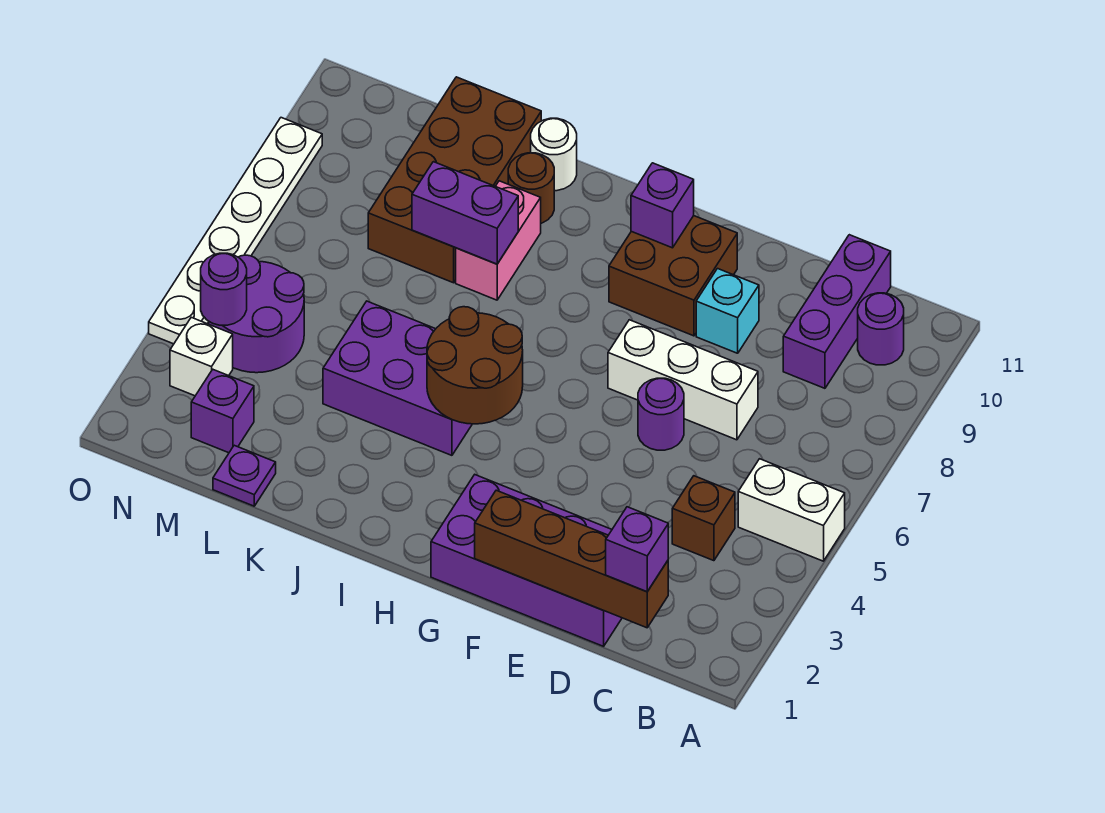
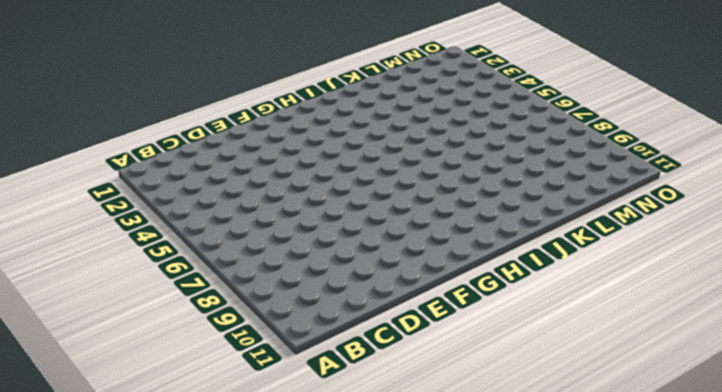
none -> white brick A5:B5 level 1
none -> purple round brick B10 level 1
none -> brown brick C4 level 1

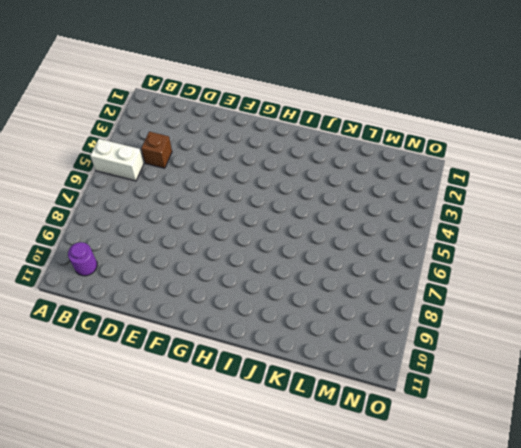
none -> purple brick C9:C11 level 1
none -> purple brick D1:G2 level 1
none -> white brick D7:F7 level 1

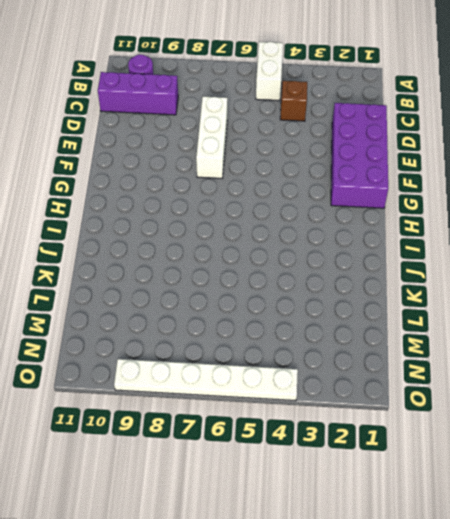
none -> purple round brick E6 level 1
none -> cyan brick E9 level 1
none -> brown brick F9:G10 level 1

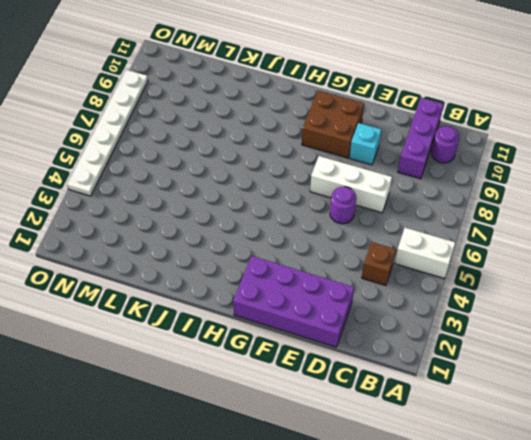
none -> purple brick I4:K5 level 1
none -> pink brick J8:J9 level 1
none -> brown round brick J10 level 1

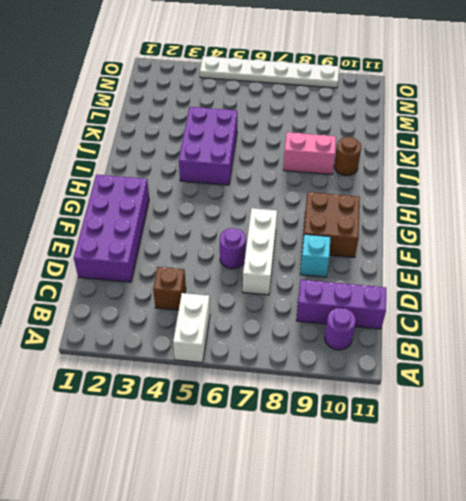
none -> white round brick J11 level 1
none -> brown brick K8:L11 level 1
none -> purple plate L1 level 1

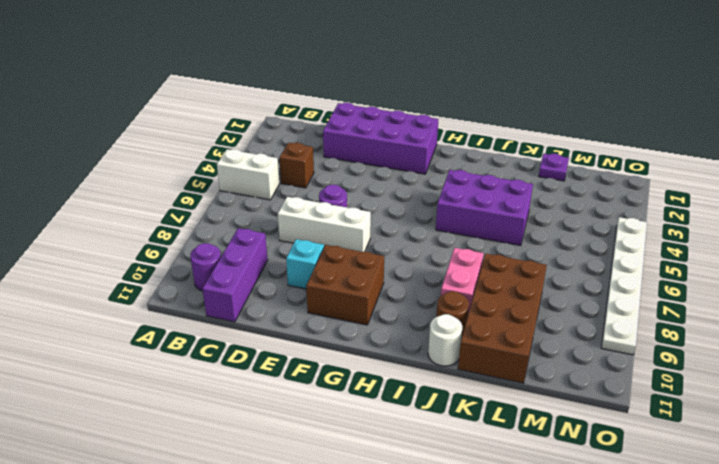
none -> purple brick M2 level 1
none -> purple round brick M4:N5 level 1
none -> white brick N3 level 1

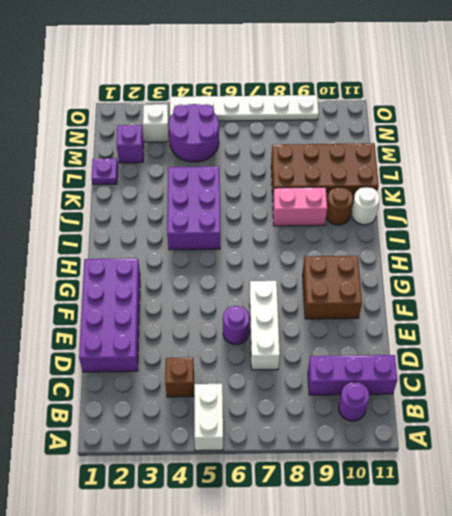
none -> cyan brick E9 level 1
none -> brown brick C1:F1 level 2
none -> purple brick G10 level 2

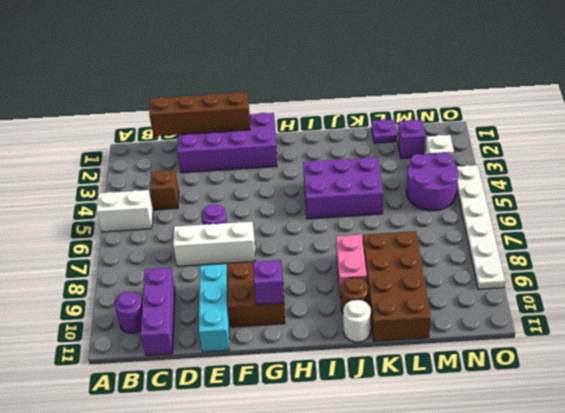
cyan brick E9:E11 level 1 -> cyan brick E9 level 1
none -> brown round brick H4:I5 level 2
none -> purple brick J8:K8 level 2
none -> purple round brick N4 level 2

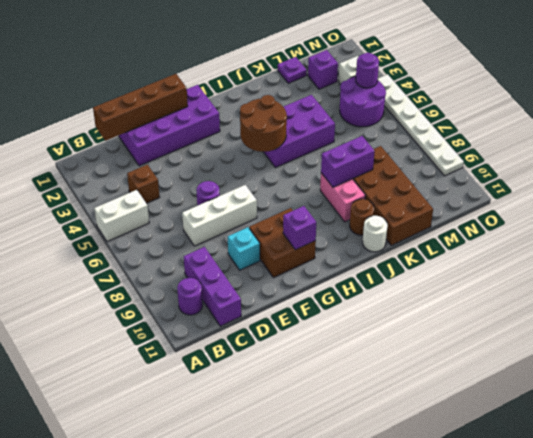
none -> purple brick C1 level 3

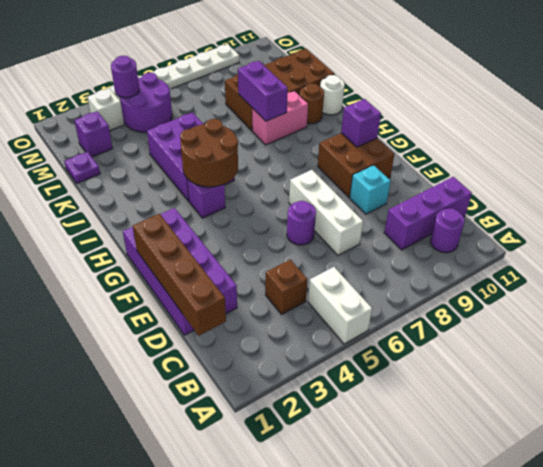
purple brick H4 level 1 -> purple brick C1 level 3

